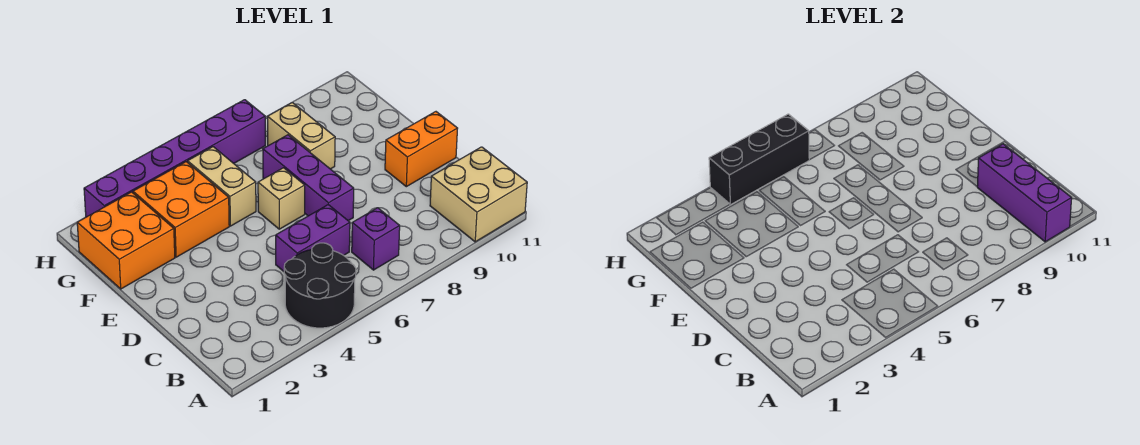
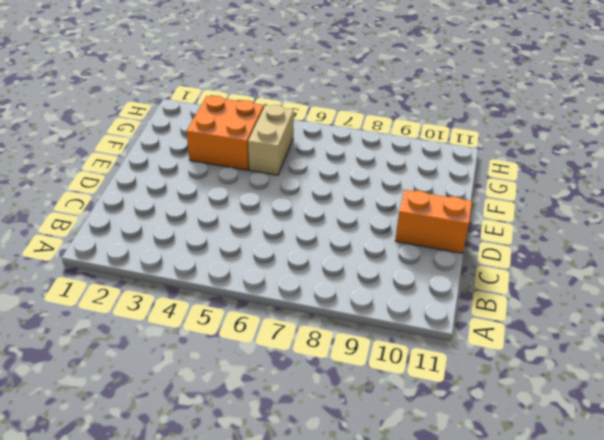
none -> black round brick A4:B5 level 1
none -> tan brick A10:B11 level 1
none -> purple brick B7 level 1

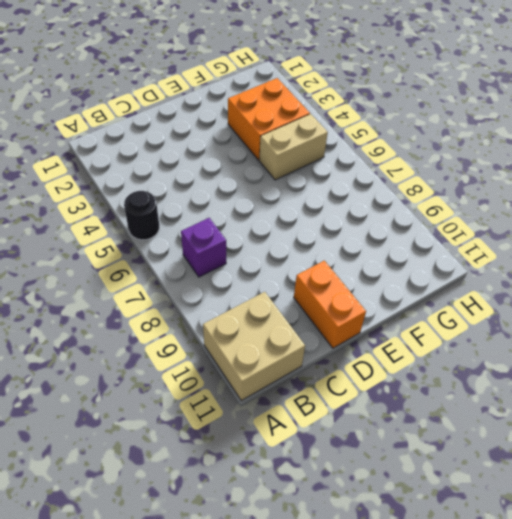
black round brick A5 level 1 -> black round brick A4:B5 level 1
none -> purple brick C5:C6 level 1
none -> purple brick D7:F7 level 1
none -> tan brick E6 level 1

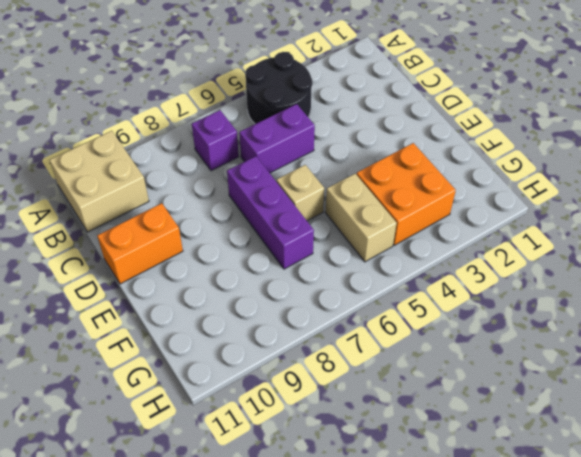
none -> orange brick F1:G2 level 1
none -> tan brick F8:G8 level 1
none -> purple brick H2:H7 level 1

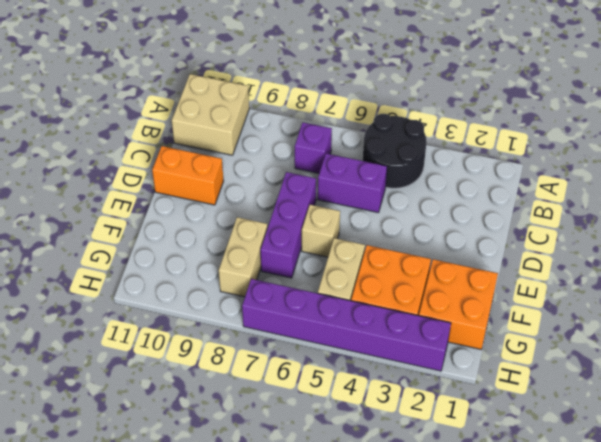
none -> purple brick A10:C10 level 2
none -> black brick H4:H6 level 2

